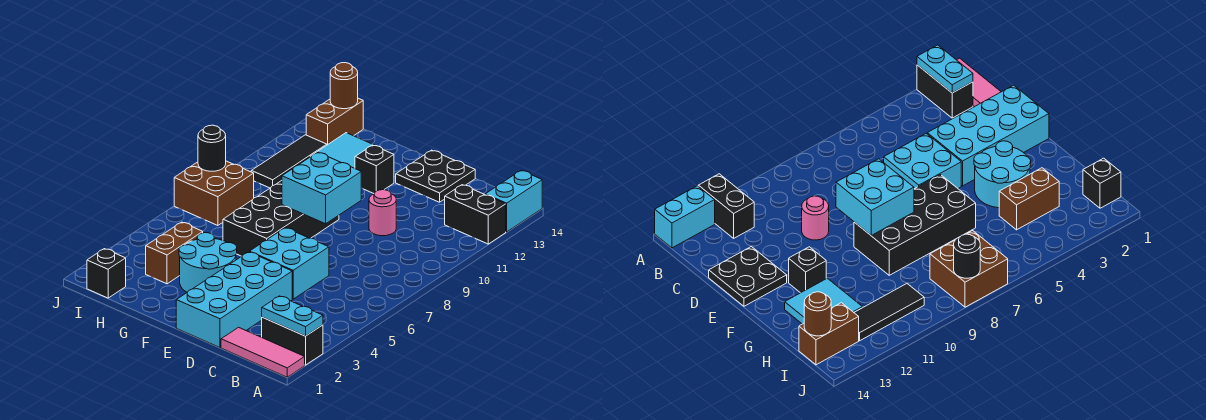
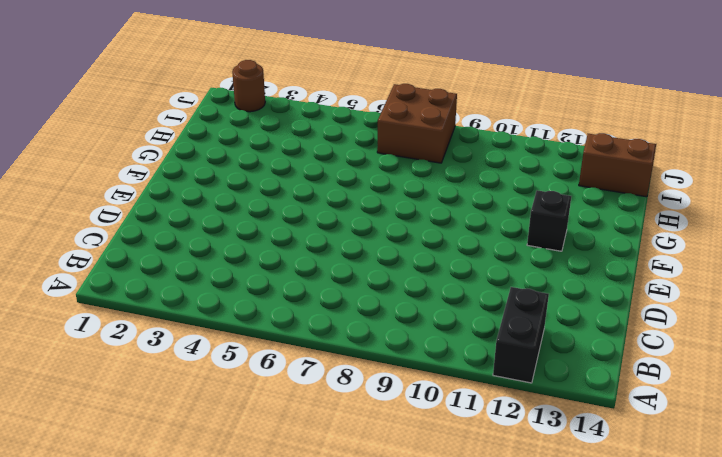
brown round brick J2 level 1 -> brown round brick I14 level 2
none -> pink tile A1:C1 level 1
none -> black brick A2:B2 level 1
none -> cyan brick A13:A14 level 1

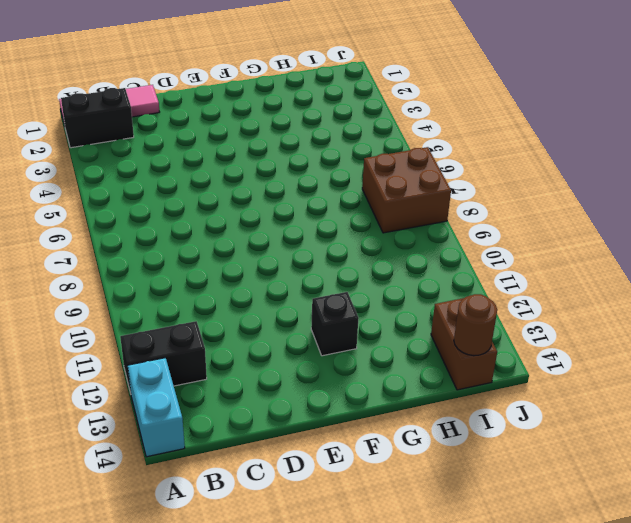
none -> cyan brick D1:E4 level 1
none -> cyan brick D5:E6 level 1
none -> pink round brick D10 level 1

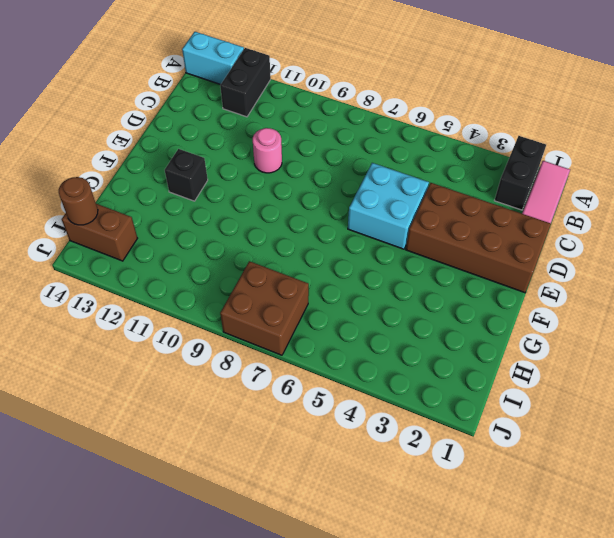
brown brick D1:E4 level 1 -> cyan brick D1:E4 level 1
none -> black plate D13:E14 level 1
none -> cyan round brick F3:G4 level 1
none -> black brick F6:G9 level 1

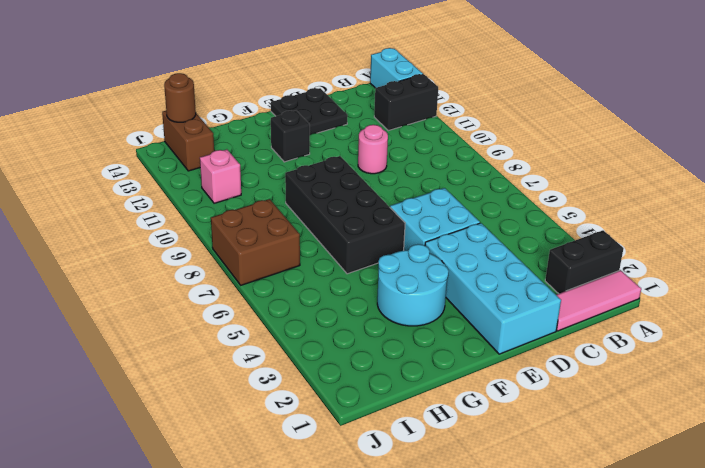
pink brick I11 level 1 -> black tile I10:I12 level 1
none -> cyan tile G12:H13 level 1
none -> brown brick H3:H4 level 1
none -> black brick I1 level 1

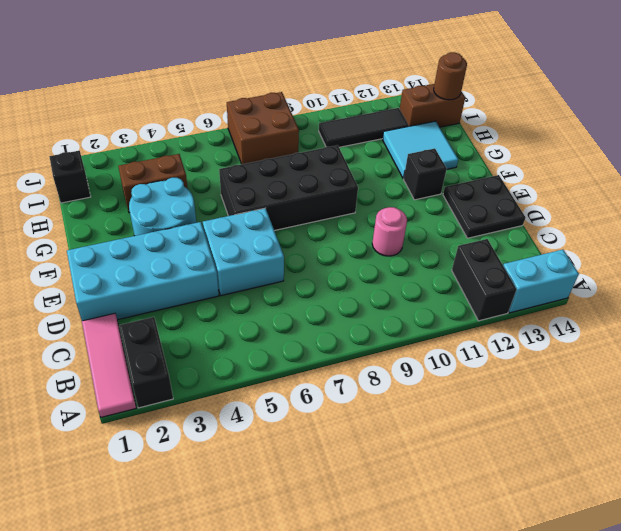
none -> cyan plate A2:B2 level 2
none -> cyan brick E8:F9 level 2
none -> black round brick J8 level 2

